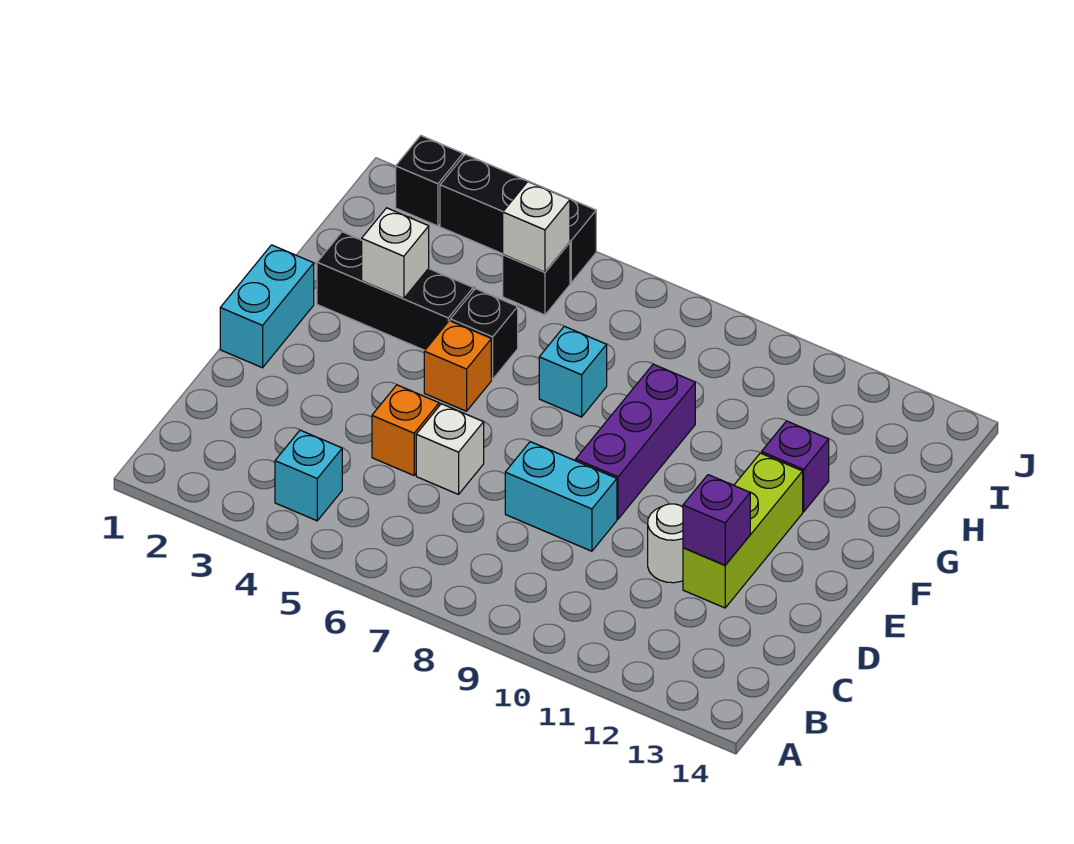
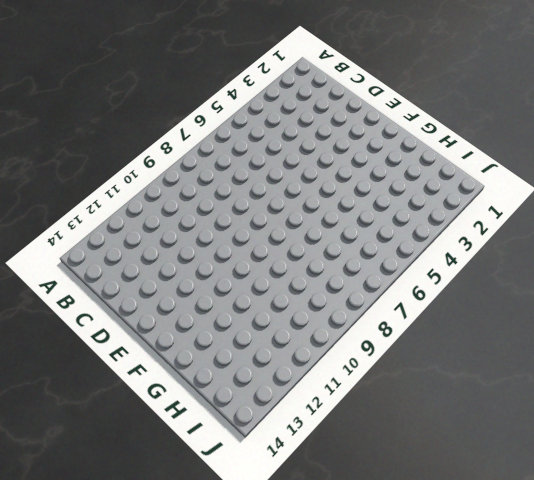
none -> cyan brick B4 level 1
none -> orange brick D5 level 1
none -> white brick D6 level 1

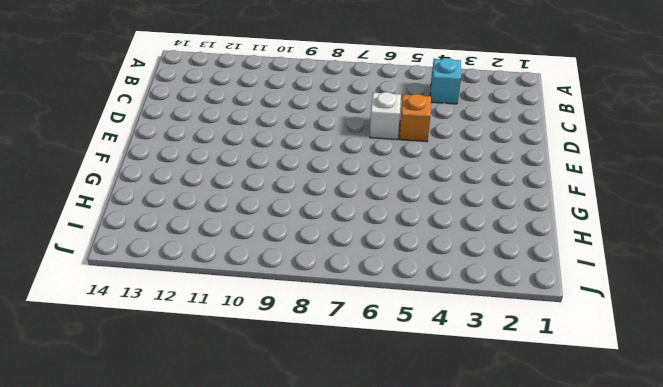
none -> cyan brick D8:D9 level 1
none -> white round brick D11 level 1
none -> lime brick D12:F12 level 1

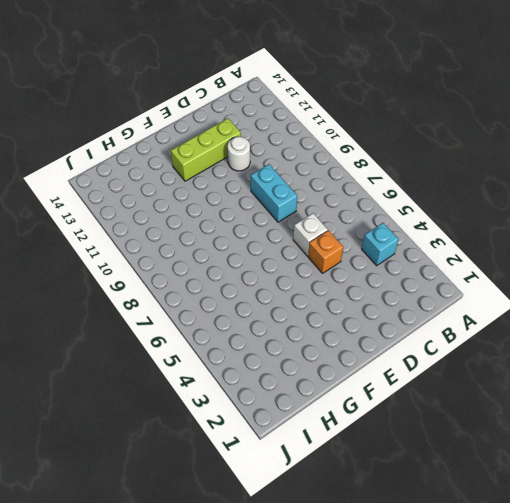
none -> cyan brick E1:F1 level 1
none -> purple brick E9:G9 level 1
none -> orange brick F5 level 1

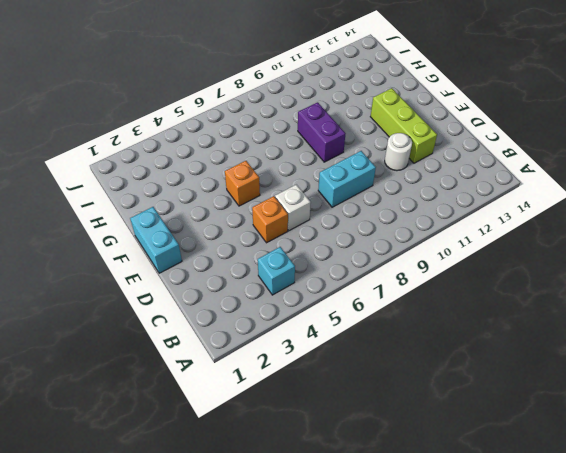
purple brick F9:G9 level 1 -> purple brick E9:G9 level 1
none -> black brick G2:G4 level 1
none -> black brick G5 level 1
none -> cyan brick G7 level 1

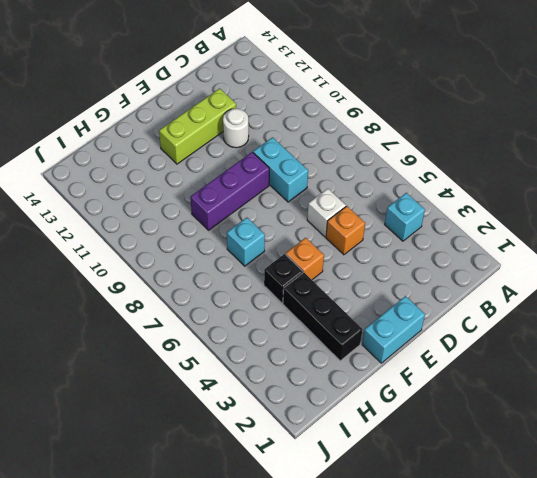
none -> purple brick G12 level 1
none -> black brick I5 level 1
none -> black brick J2 level 1

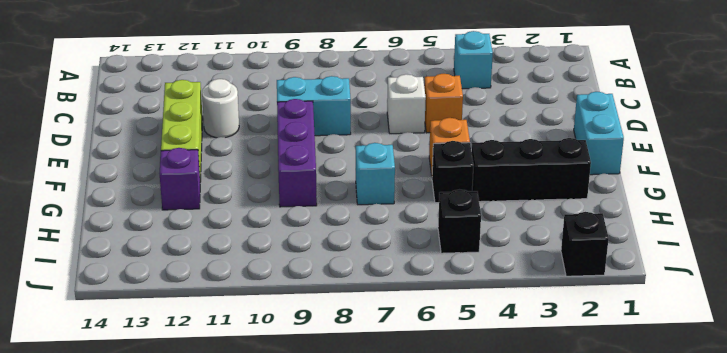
none -> black brick J3:J5 level 1
none -> purple brick D12 level 2
none -> white brick G3 level 2

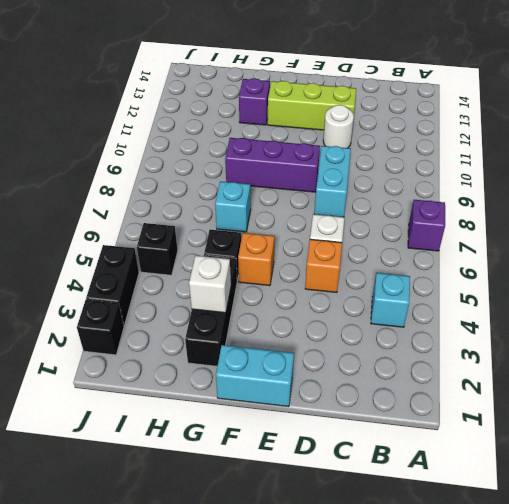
purple brick A7 level 1 -> purple brick D12 level 2
black brick J3:J4 level 1 -> black brick J3:J5 level 1
none -> white brick I5 level 2

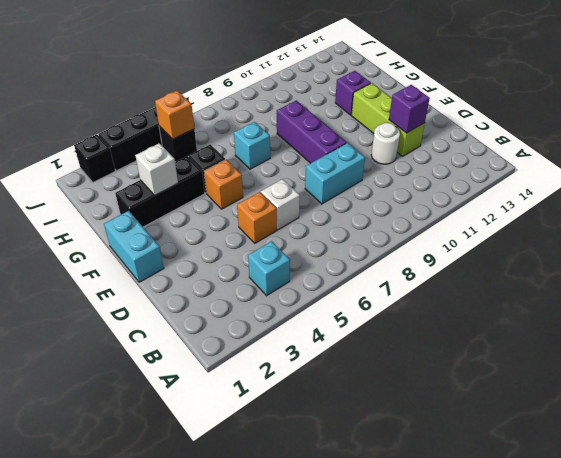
orange brick I5 level 2 -> white brick I5 level 2

